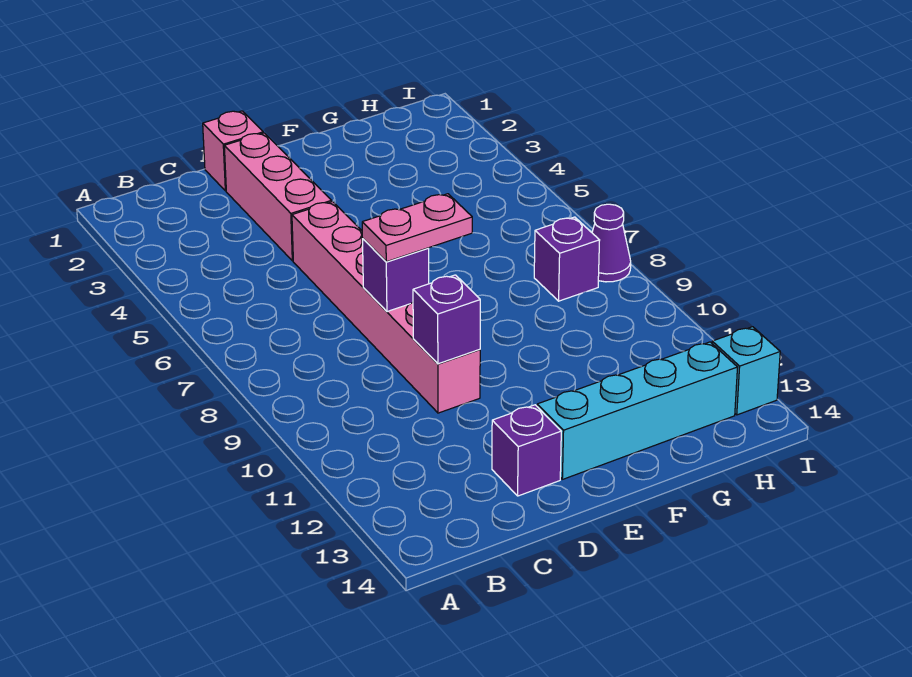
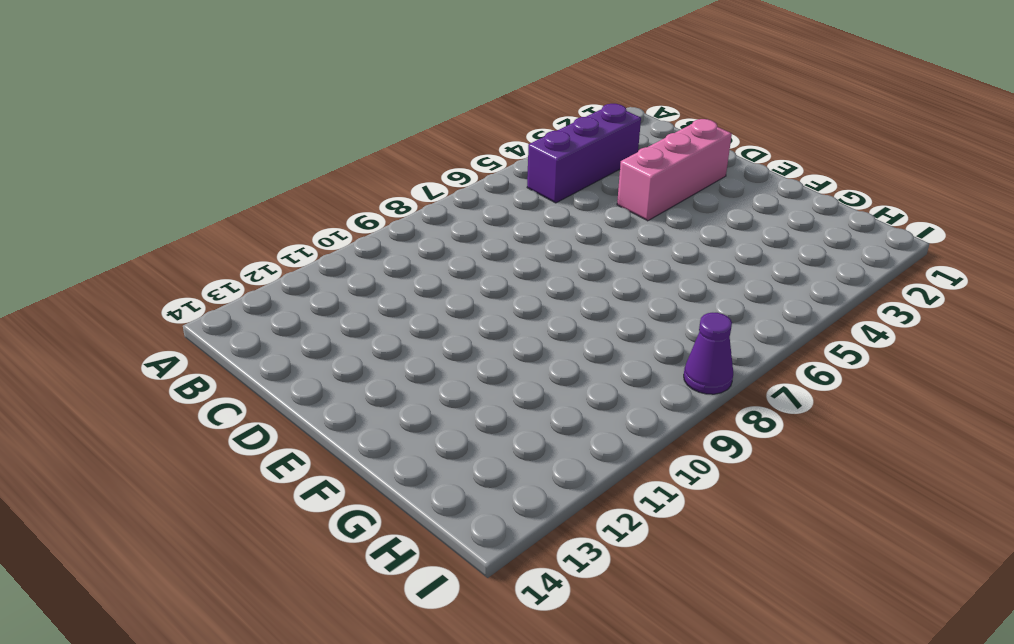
purple brick B3:B5 level 1 -> none
none -> pink brick D1 level 1
none -> pink brick D5:D10 level 1

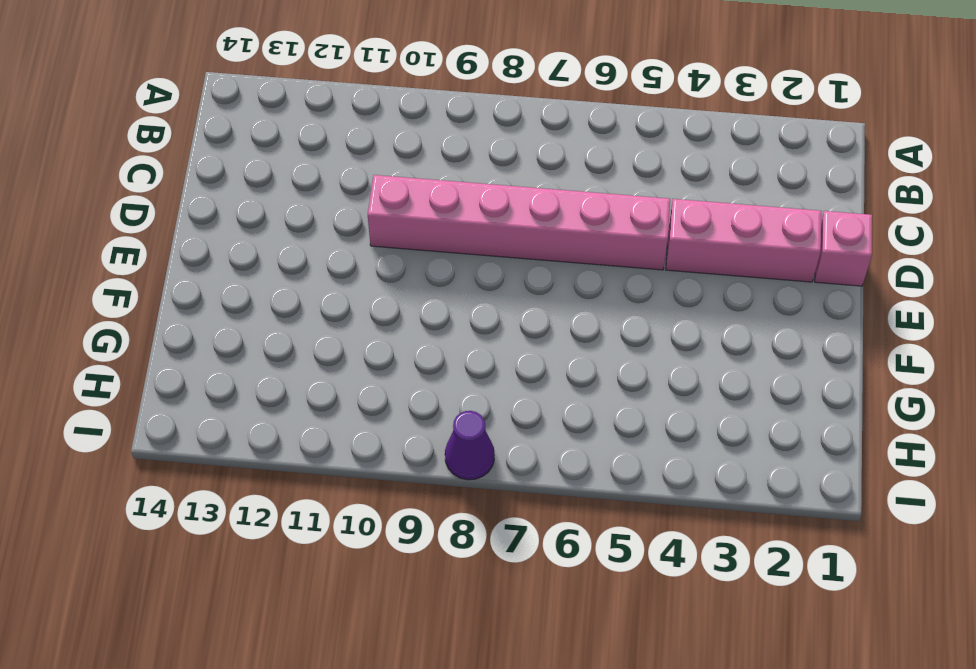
none -> purple brick D13 level 1
none -> cyan brick E13:H13 level 1

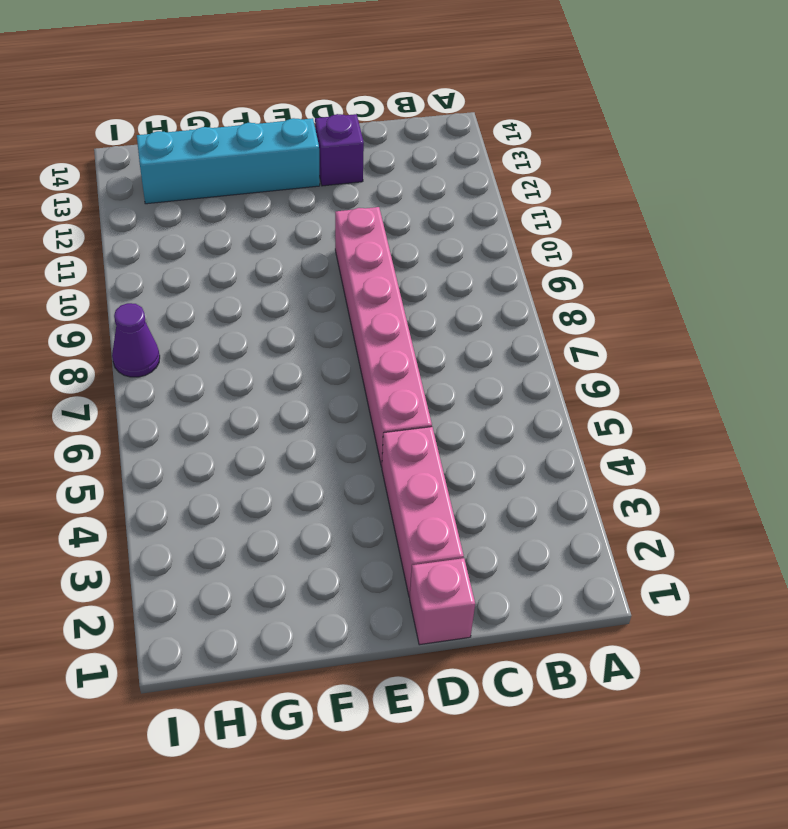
none -> purple brick H8 level 1
none -> cyan brick I13 level 1

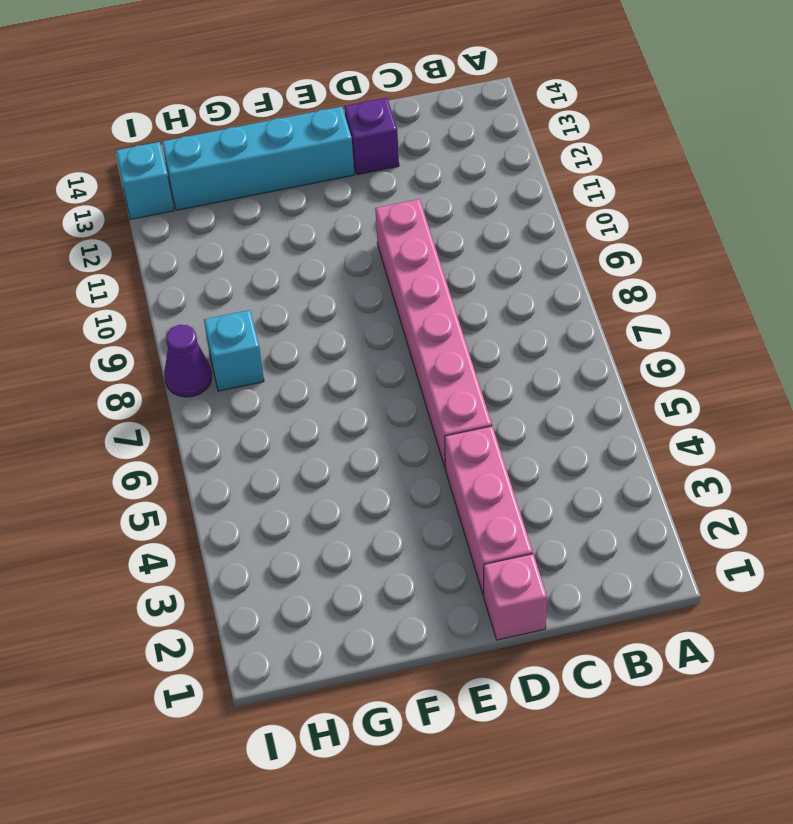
cyan brick H8 level 1 -> purple brick H8 level 1
none -> purple brick D8 level 2
none -> purple brick D10 level 2

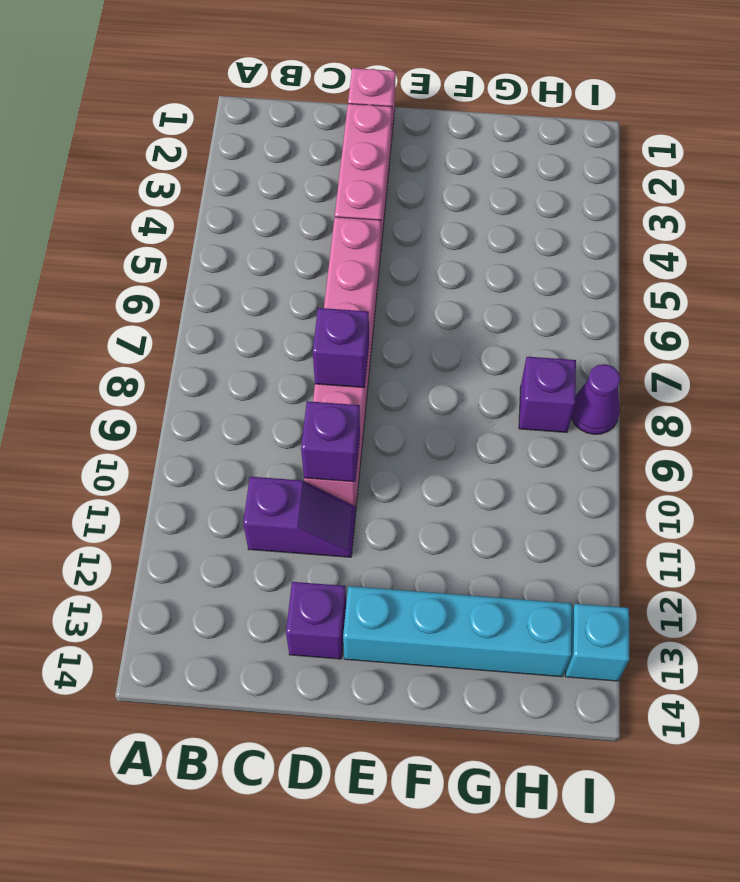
purple slope C11:D11 level 1 top C -> none
none -> pink plate D8:E8 level 3

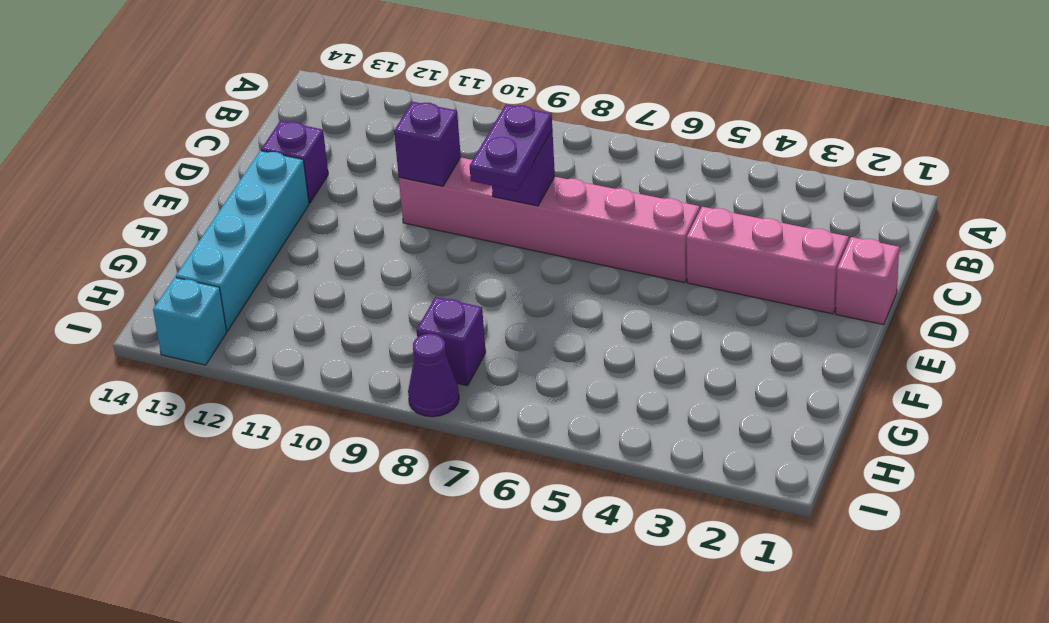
purple plate D8:E8 level 3 -> pink plate D8:E8 level 3

